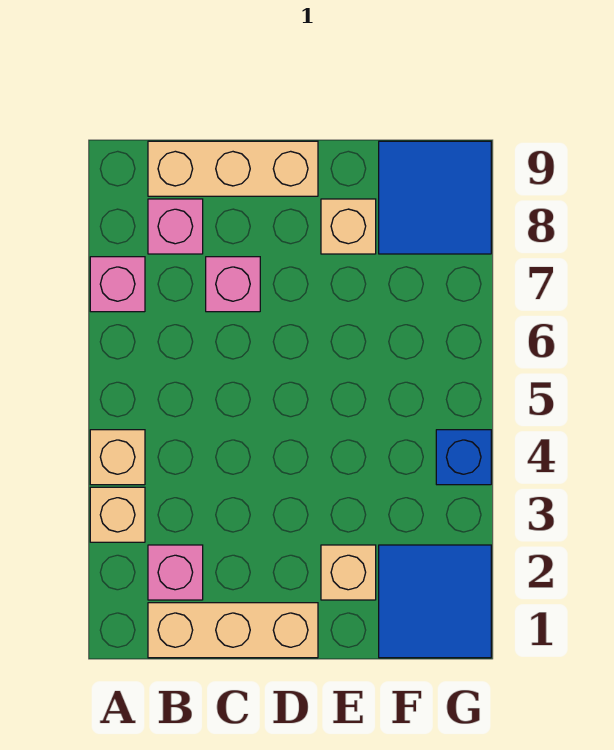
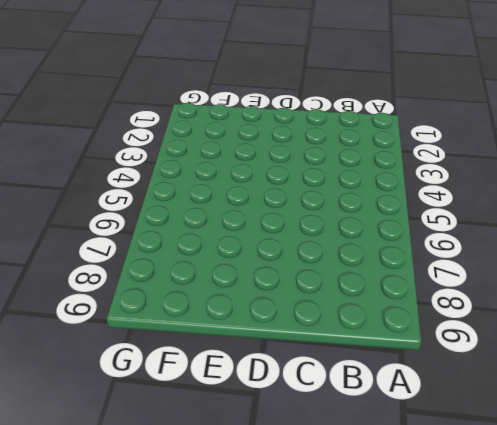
none -> tan brick A3 level 1
none -> tan brick A4 level 1
none -> pink brick A7 level 1

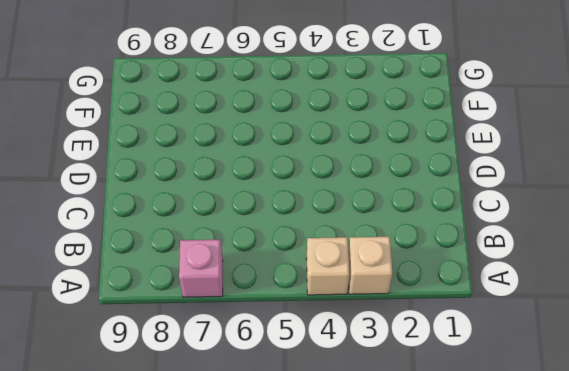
none -> tan brick B1:D1 level 1
none -> pink brick B2 level 1
none -> pink brick B8 level 1

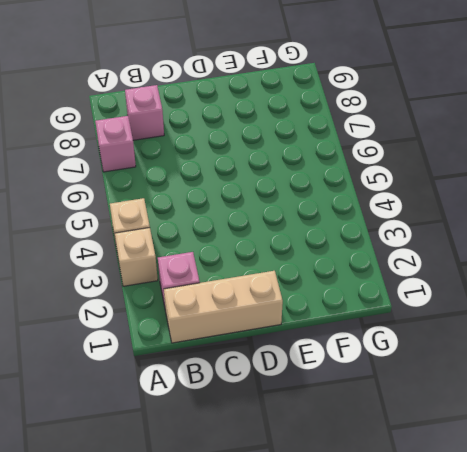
none -> tan brick B9:D9 level 1
none -> pink brick C7 level 1
none -> tan brick E2 level 1

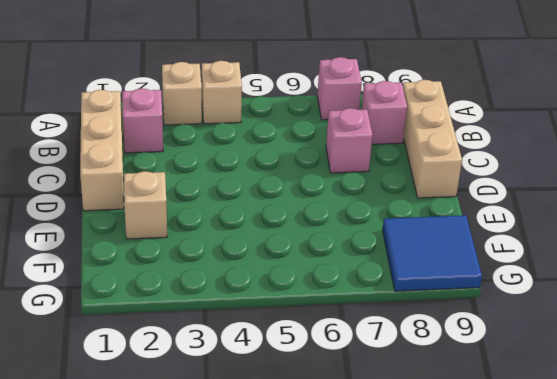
none -> tan brick E8 level 1
none -> blue tile F1:G2 level 1
none -> blue brick G4 level 1

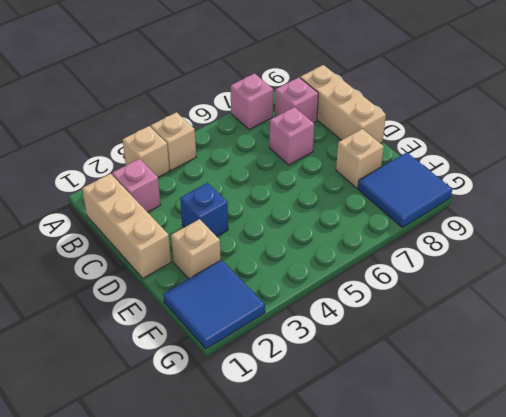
blue brick D3 level 1 -> blue brick G4 level 1

